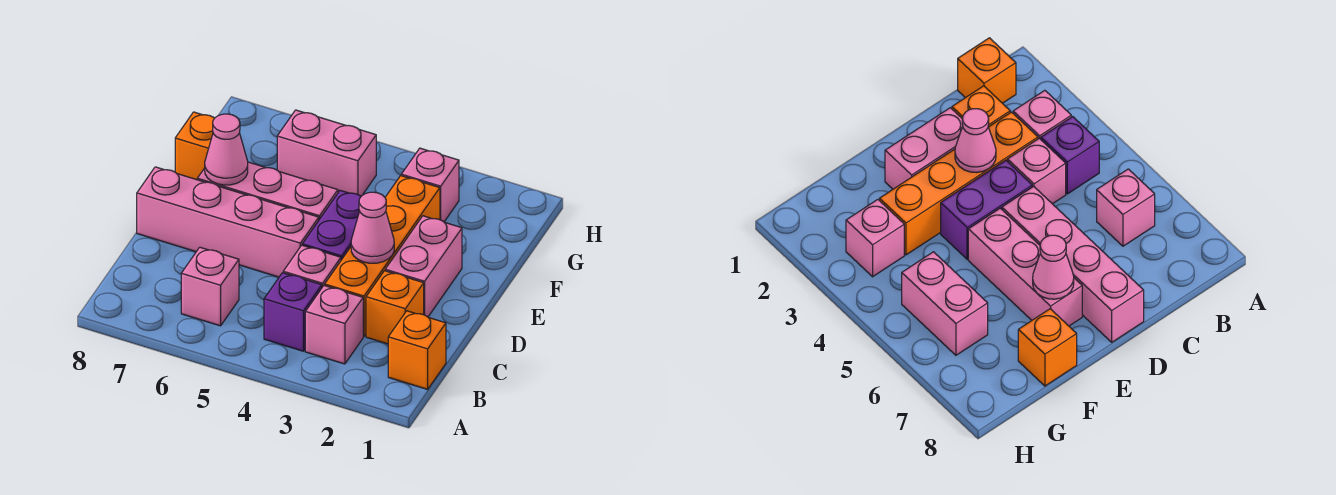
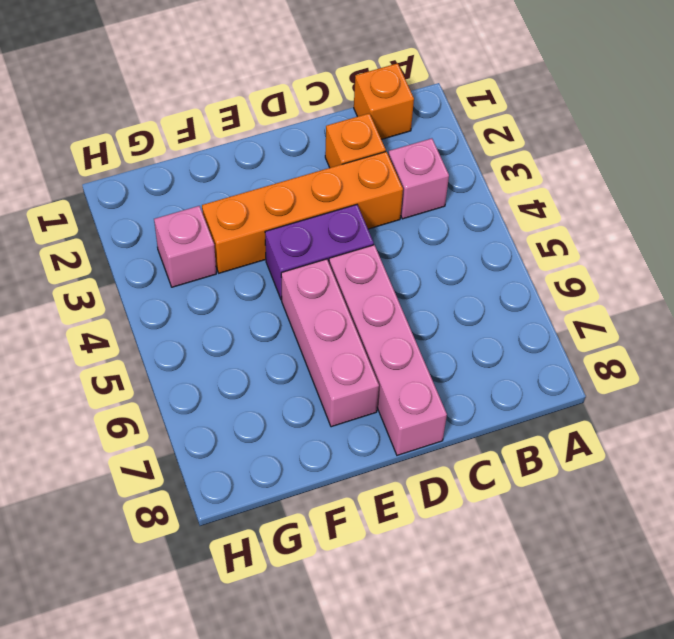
none -> purple brick B4 level 1
none -> pink brick B6 level 1
none -> pink brick C4 level 1

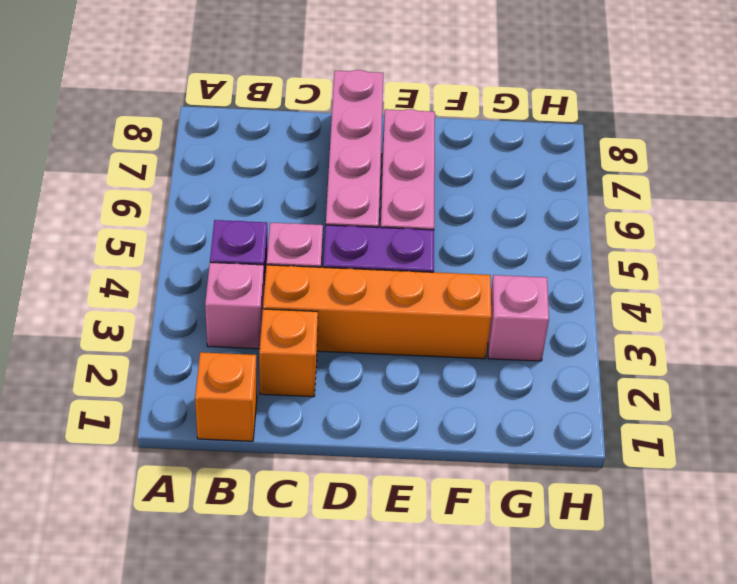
none -> pink brick B6 level 1
none -> pink brick D2:E2 level 1
none -> orange brick F8 level 1

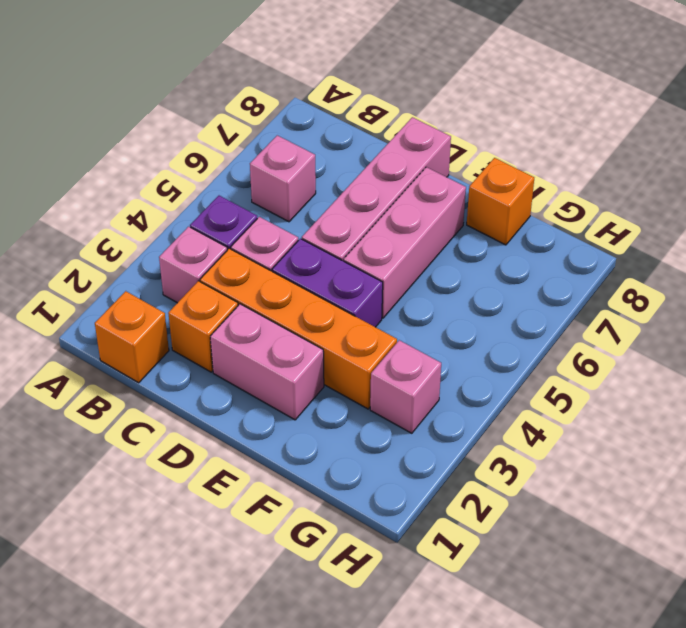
none -> pink brick G5:G6 level 1
none -> pink cone D3 level 2
none -> pink cone E7 level 2

